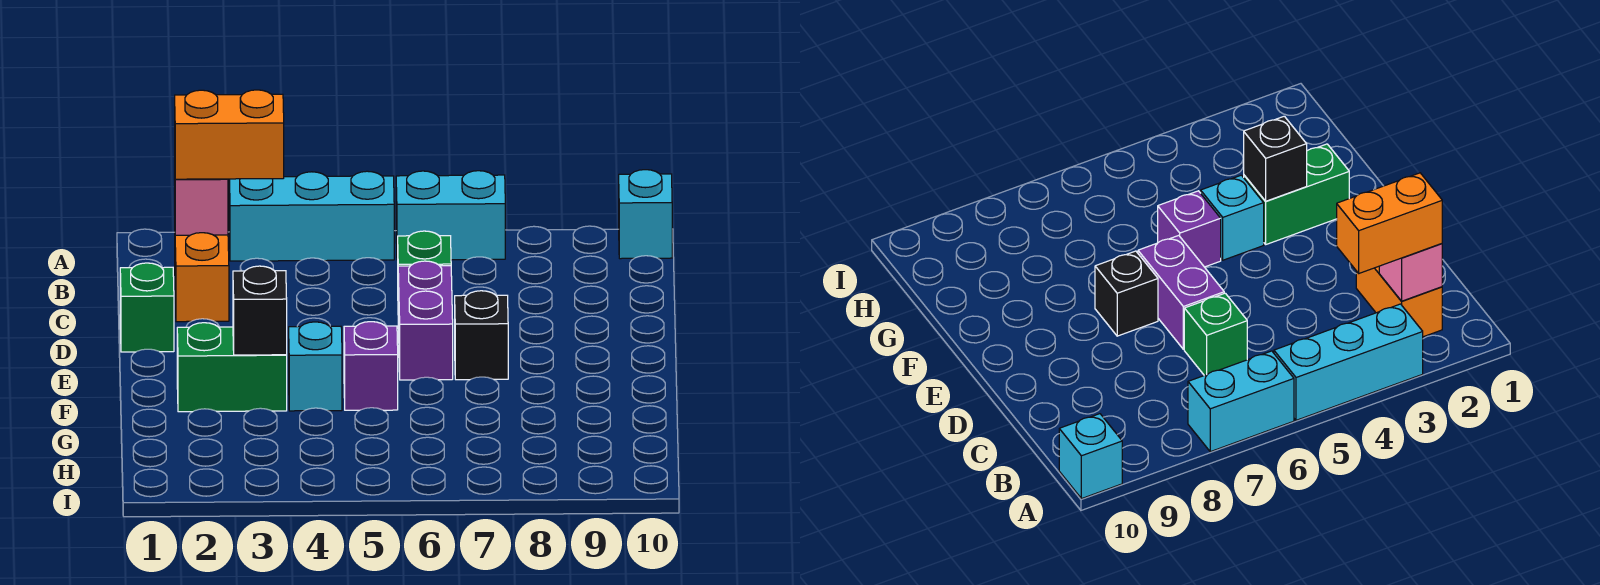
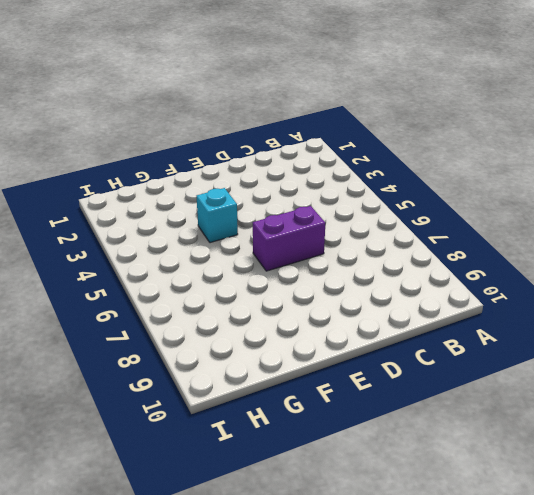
none -> cyan brick A3:A5 level 1
none -> cyan brick A6:A7 level 1
none -> cyan brick A10 level 1

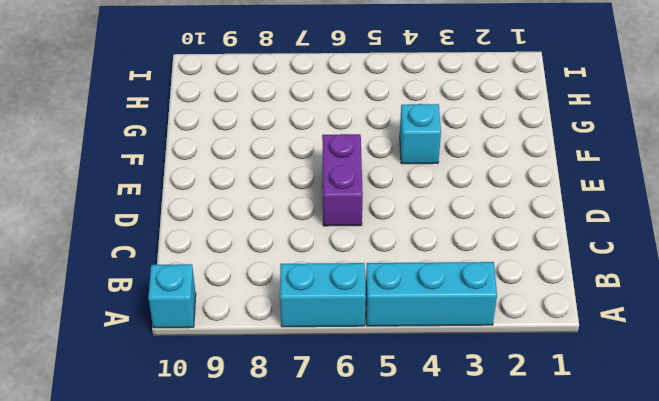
none -> orange brick B2:C2 level 1
none -> green brick C6 level 1
none -> green brick D1 level 1

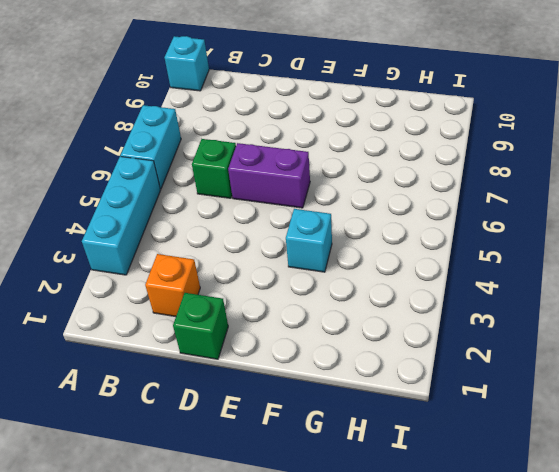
orange brick C2 level 1 -> orange brick B2:C2 level 1
none -> black brick E7 level 1
none -> green brick F2:F3 level 1
none -> purple brick F5 level 1

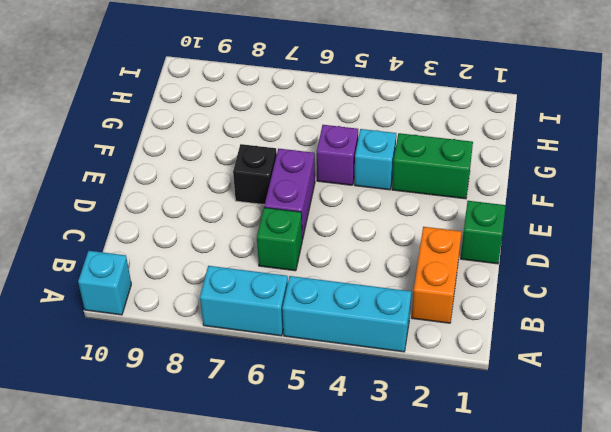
none -> pink brick B2 level 2
none -> black brick F3 level 2
none -> orange brick B2:B3 level 3

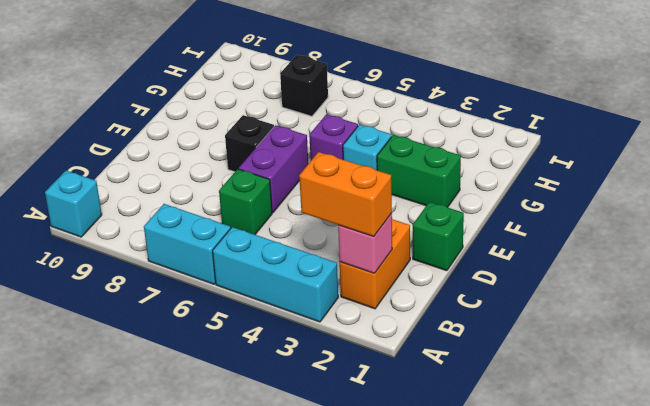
black brick H7 level 1 -> black brick F3 level 2

